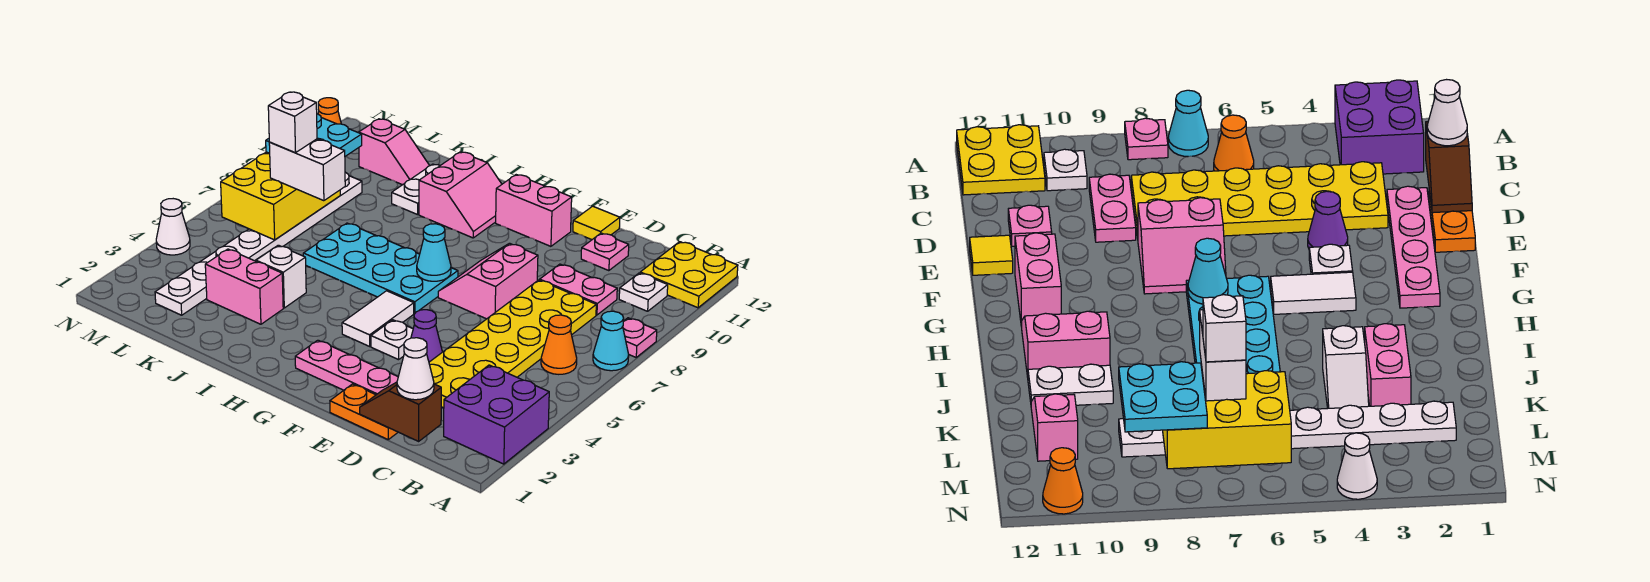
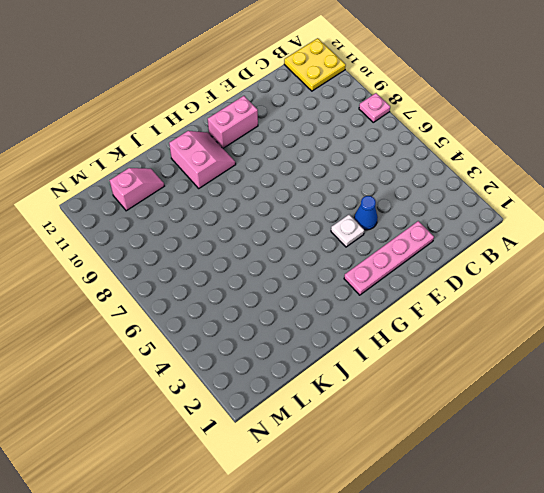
blue cone E4 level 1 -> purple cone E4 level 1
none -> purple brick A2:B3 level 1
none -> cyan cone A7 level 1
none -> orange cone B6 level 1
none -> white plate B10 level 1

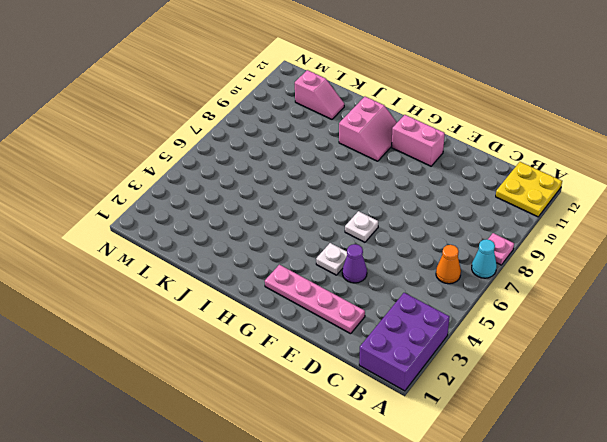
purple brick A1:B3 level 1 -> purple brick A2:B3 level 1
white plate F6 level 1 -> white plate B10 level 1
none -> yellow plate C3:D8 level 1
none -> pink plate C9:D9 level 1
none -> orange plate D1:E1 level 1
none -> pink plate D11 level 1

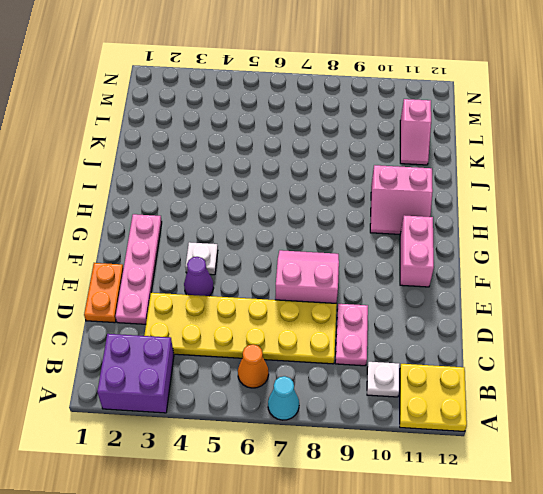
none -> pink plate A8 level 1
none -> pink plate D11 level 1
none -> yellow tile E12 level 1
none -> white tile G4:G5 level 1

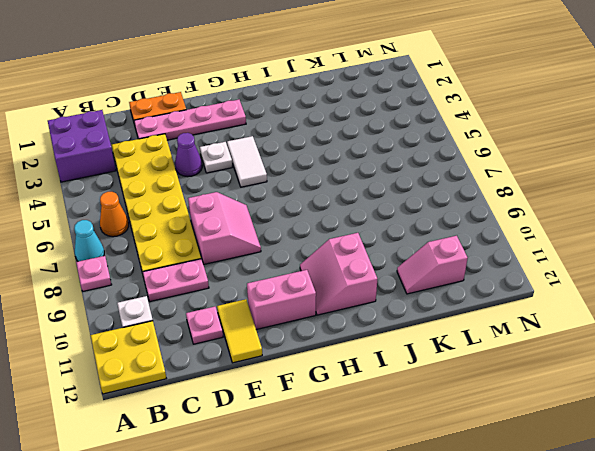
yellow tile E11:E12 level 1 -> yellow tile E12 level 1
none -> cyan plate G6:J7 level 1
none -> pink brick J3:K3 level 1
none -> white slope J4:K4 level 1 top J
none -> white plate J10:J11 level 1

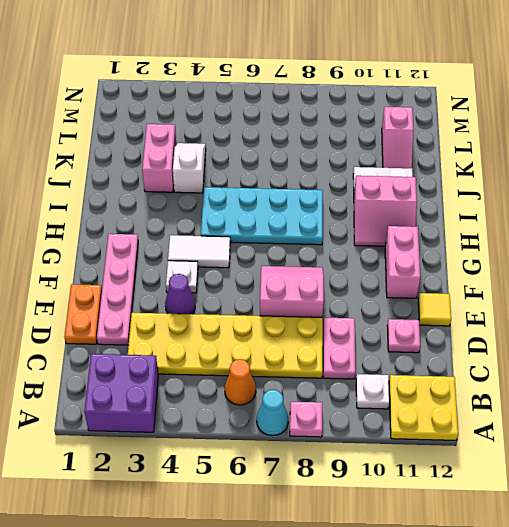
cyan plate H5:I8 level 1 -> cyan plate G6:J7 level 1
none -> white plate L2:L9 level 1
none -> white cone N4 level 1
none -> orange cone N11 level 1
none -> brown slope C1:D1 level 2 top C

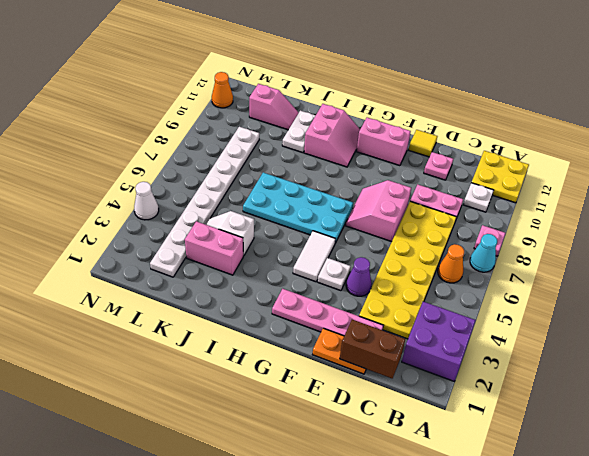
brown brick C1:D1 level 2 -> brown slope C1:D1 level 2 top C
none -> cyan cone G7 level 2
none -> yellow brick L6:M8 level 2
none -> white cone C1 level 3
none -> white brick K7:L7 level 3

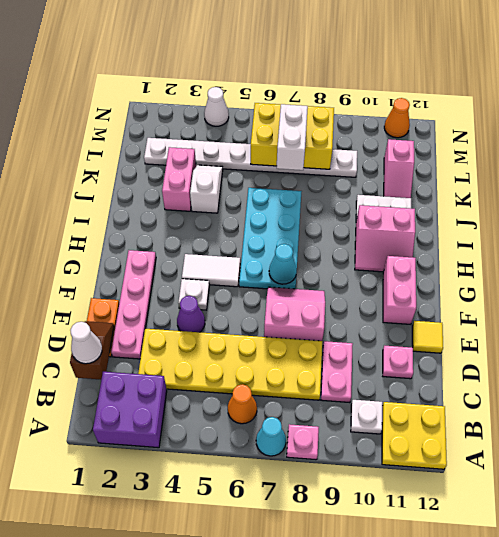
none -> cyan plate L8:M9 level 3
none -> white brick L7 level 4

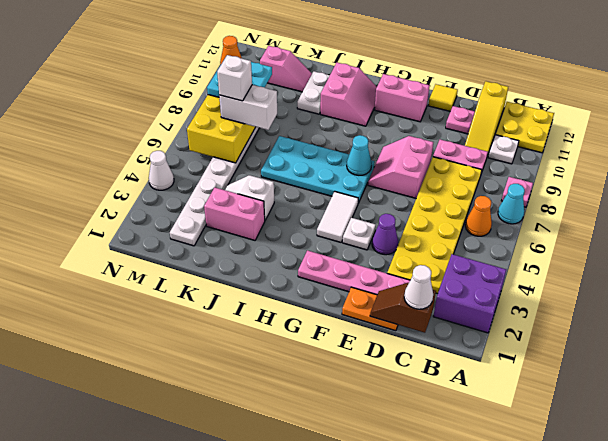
yellow slope C10:C12 level 1 top 12 -> none

